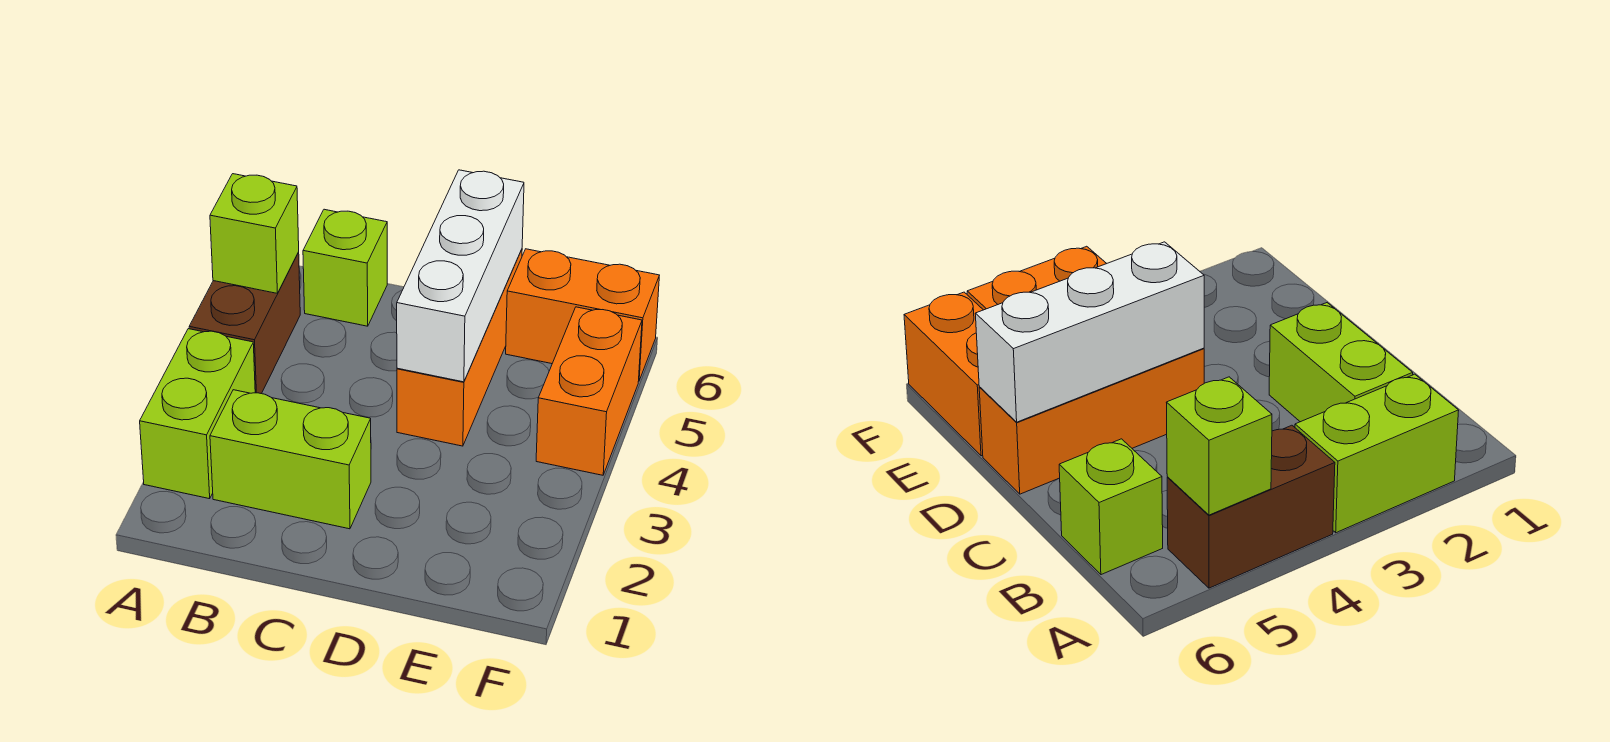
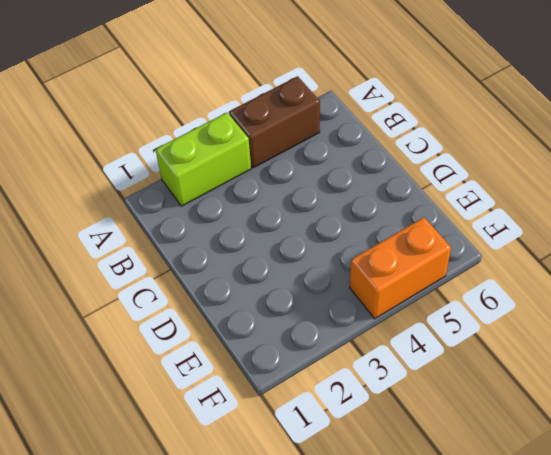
none -> lime brick B2:C2 level 1
none -> lime brick B6 level 1

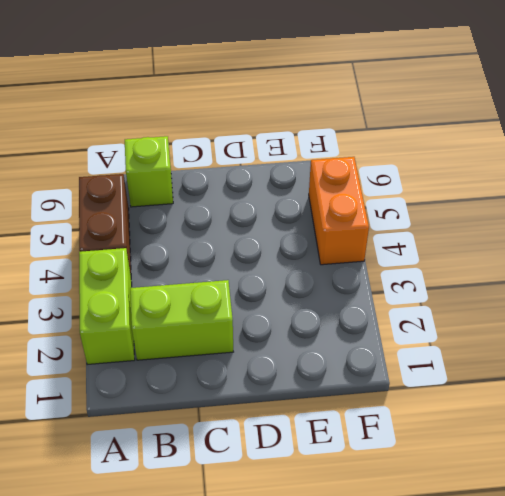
none -> orange brick D4:D6 level 1
none -> orange brick E6:F6 level 1

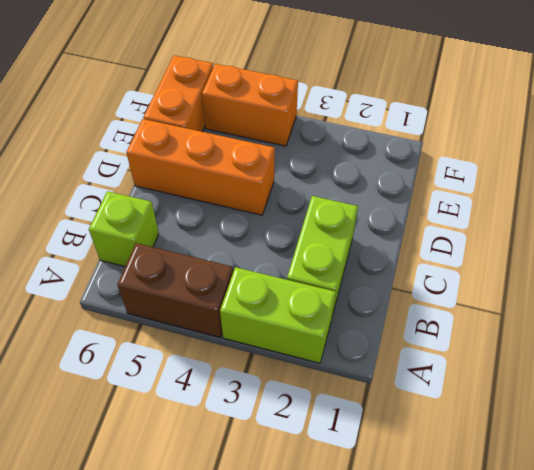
none -> lime brick A5 level 2
none -> white brick D4:D6 level 2

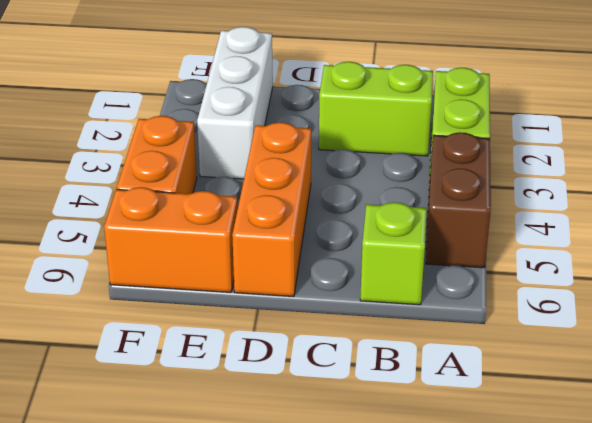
white brick E1:E3 level 1 -> white brick D4:D6 level 2
none -> lime brick A5 level 2

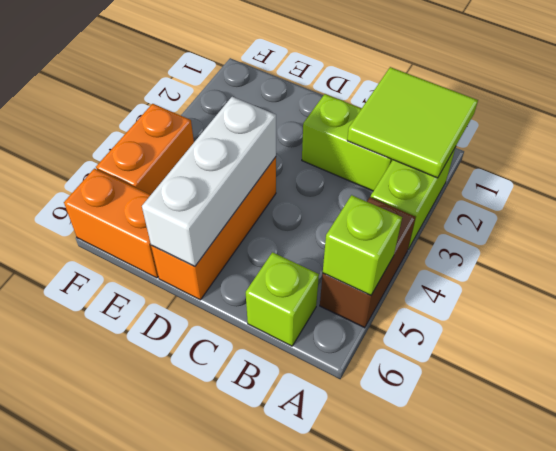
lime tile A1:B2 level 2 -> none

